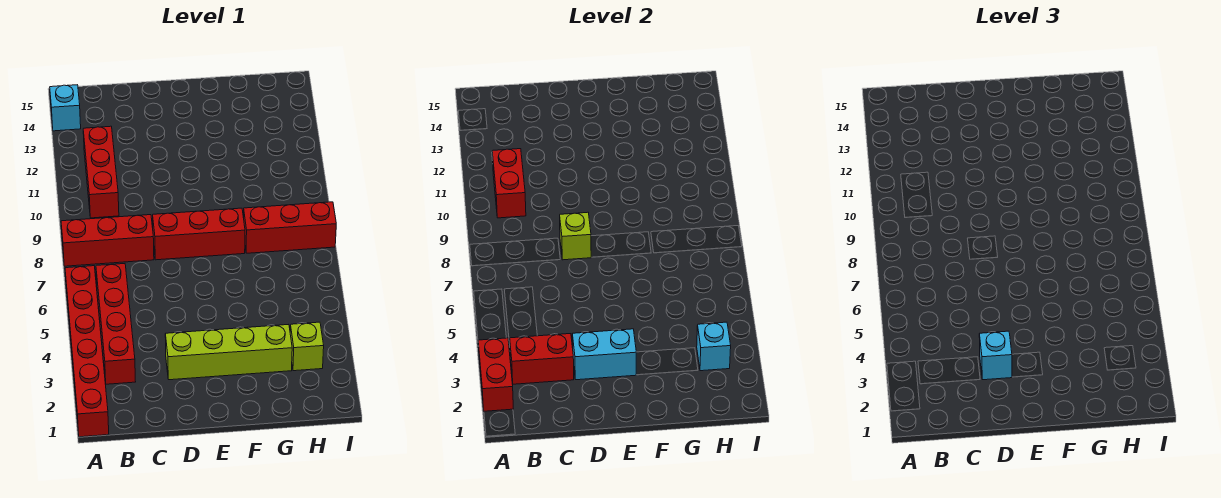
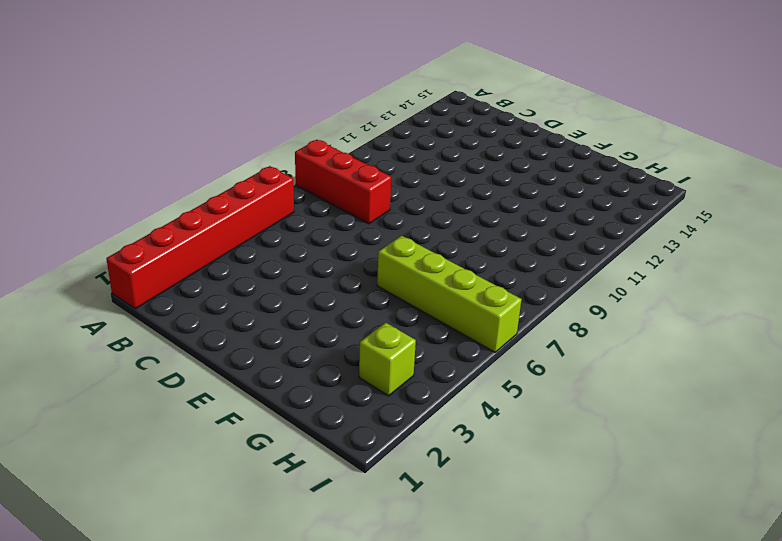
lime brick F6:I6 level 1 -> lime brick D3:G3 level 1
none -> cyan brick A14 level 1
none -> red brick B3:B6 level 1
none -> red brick B10:B12 level 1

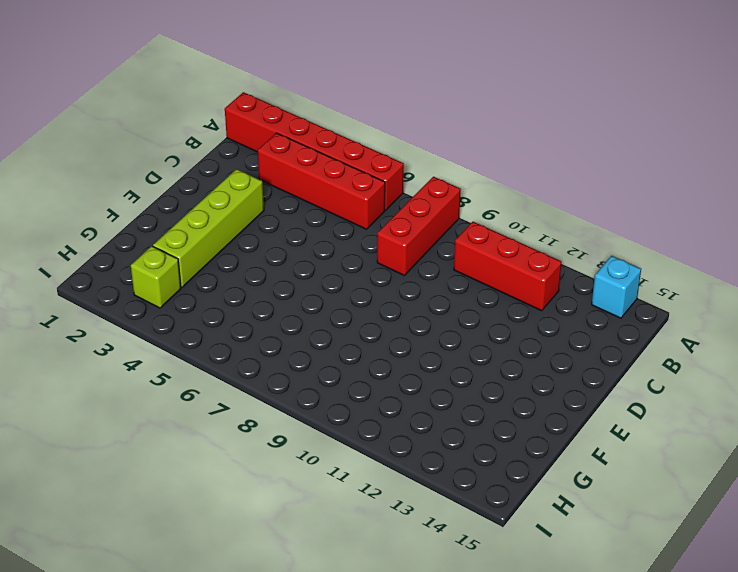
none -> red brick D8:F8 level 1
none -> red brick G8:I8 level 1
none -> red brick A2:A3 level 2

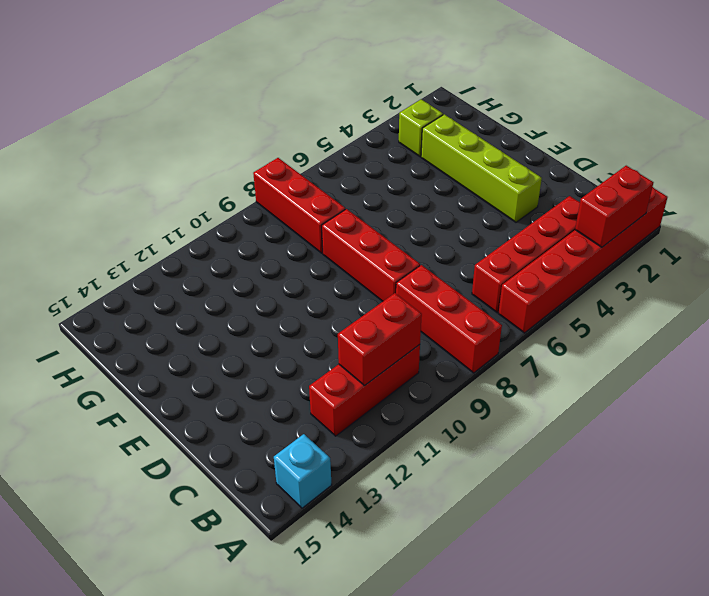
none -> red brick B3:C3 level 2
none -> cyan brick D3:E3 level 2
none -> lime brick D8 level 2

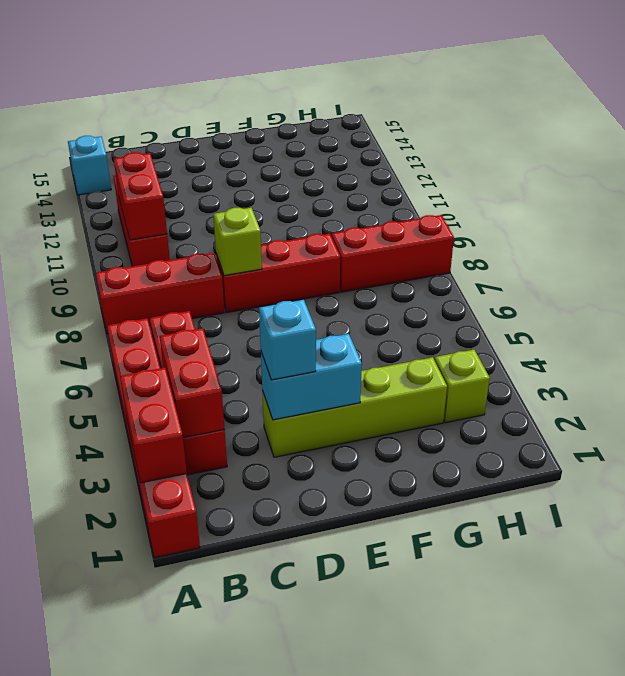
red brick B3:B4 level 2 -> red brick B3:C3 level 2
none -> cyan brick H3 level 2

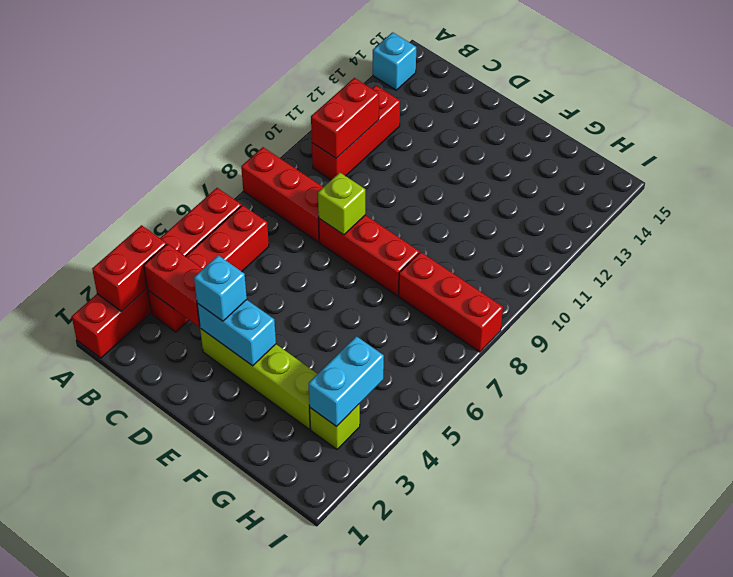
cyan brick H3:H4 level 2 -> cyan brick H3 level 2

